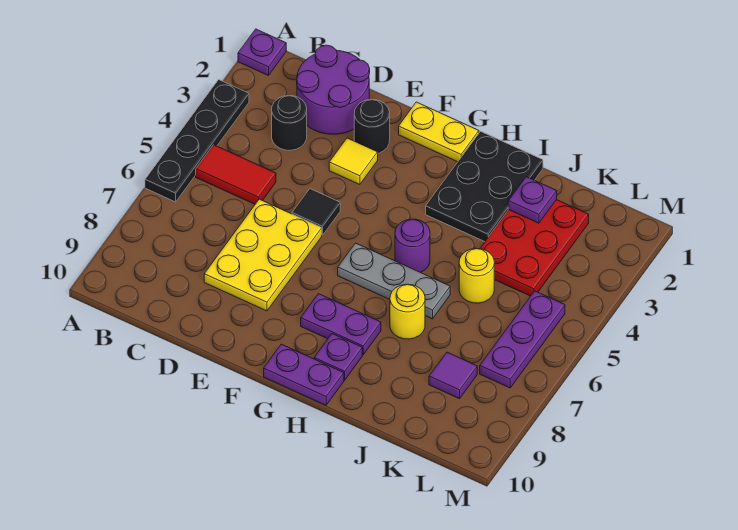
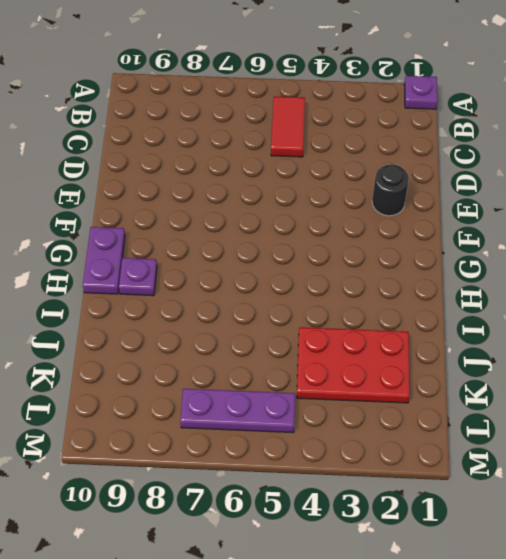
none -> black plate A3:A6 level 1
none -> purple round brick C1:D2 level 1
none -> black round brick C3 level 1

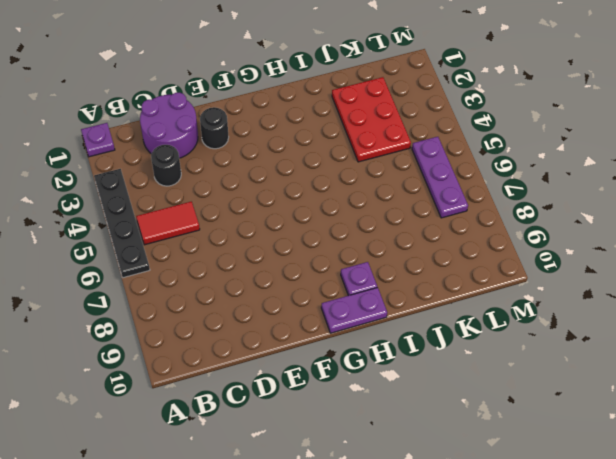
none -> yellow plate D6:E8 level 1
none -> yellow tile E3 level 1
none -> black tile E5 level 1

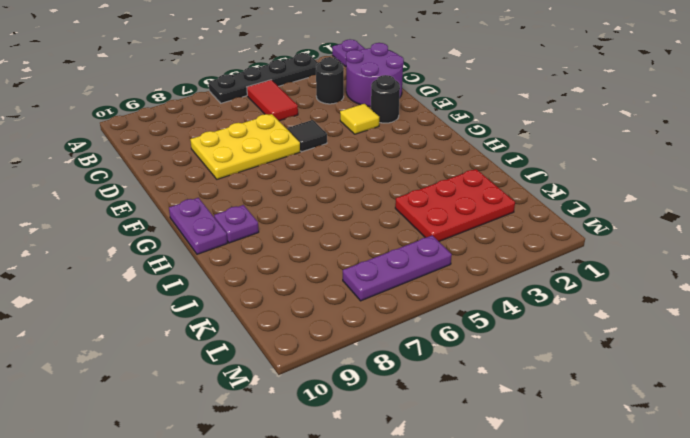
none -> yellow plate F1:G1 level 1
none -> grey plate G6:I6 level 1
none -> purple plate G8:H8 level 1

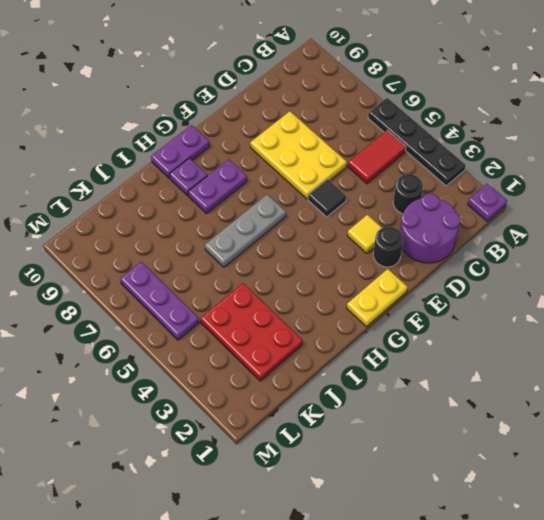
none -> black plate H1:I3 level 1
none -> purple round brick H5 level 1
none -> yellow round brick I7 level 1

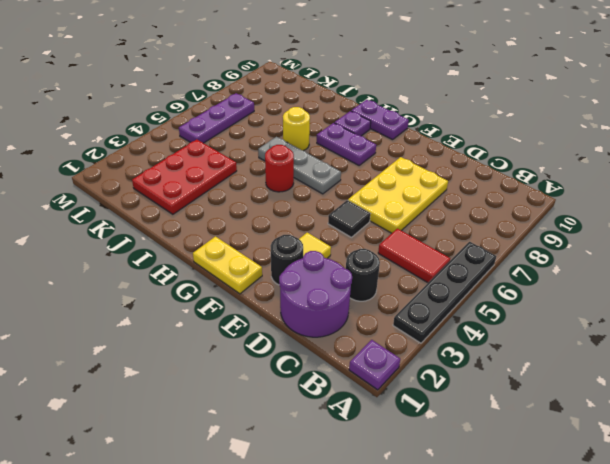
red round brick H5 level 1 -> purple round brick H5 level 1
none -> black plate H1:I3 level 1
none -> yellow round brick J5 level 1
none -> purple tile K8 level 1

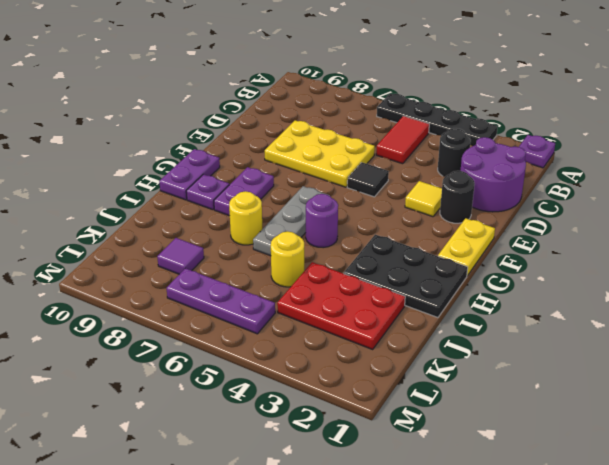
none -> purple plate J2 level 2

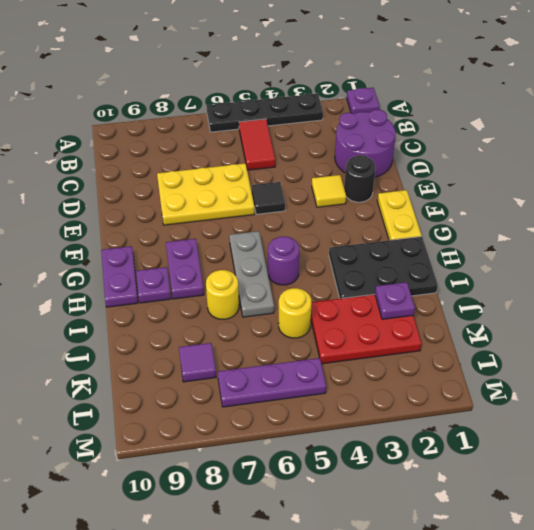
none -> black round brick C3 level 1

